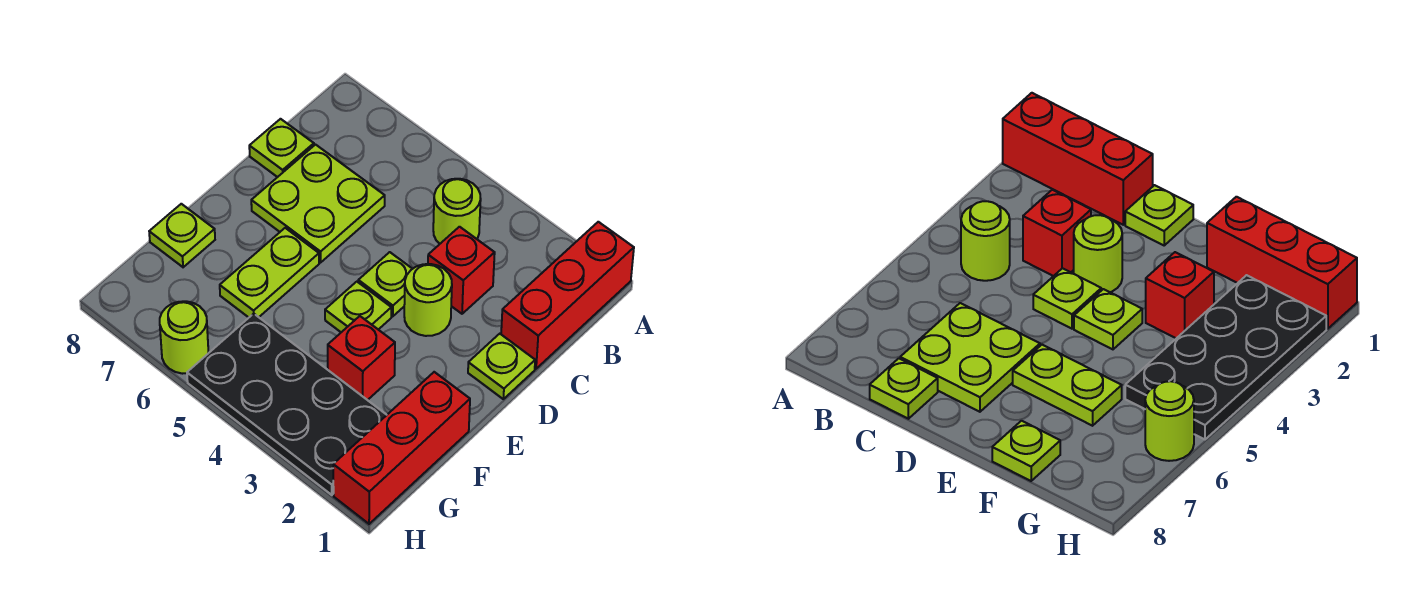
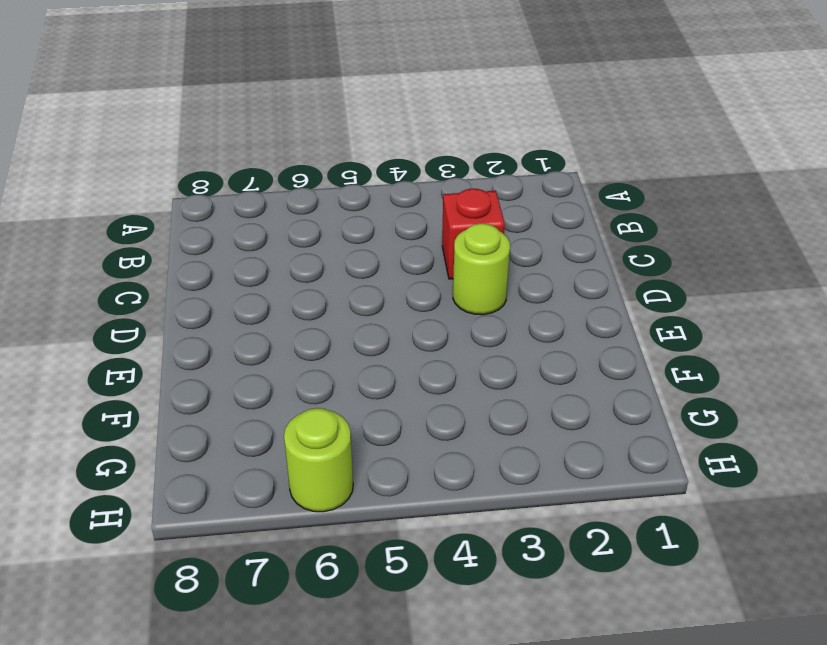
none -> red brick A1:C1 level 1
none -> lime round brick B4 level 1
none -> lime plate C6:D7 level 1

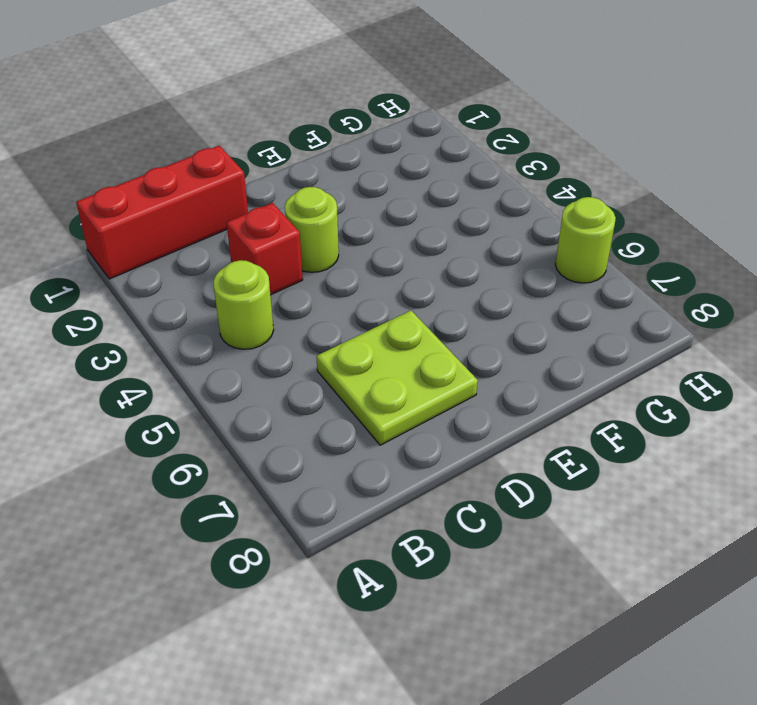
none -> lime plate C8 level 1
none -> lime plate D1 level 1
none -> lime plate D4 level 1

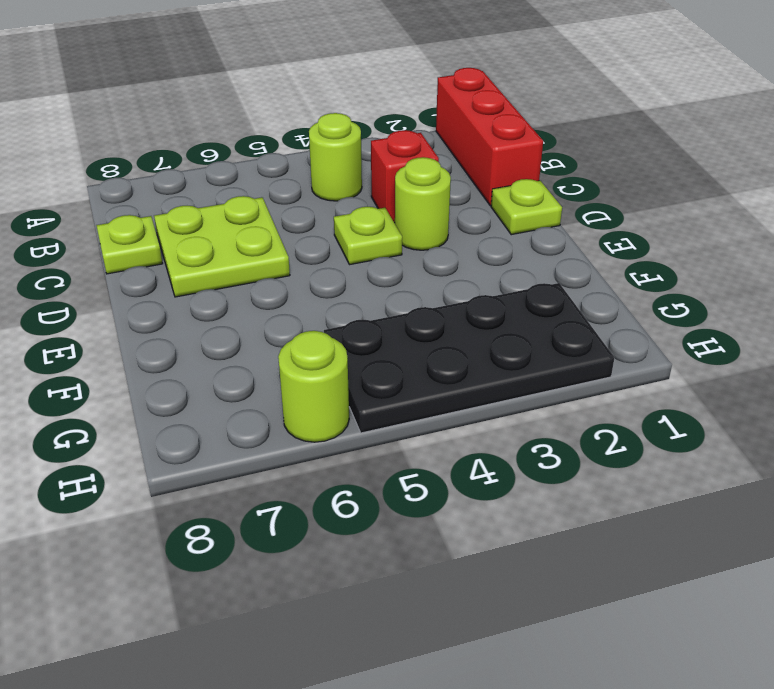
none -> lime plate E4 level 1
none -> lime plate E6:F6 level 1
none -> red brick F1:H1 level 1

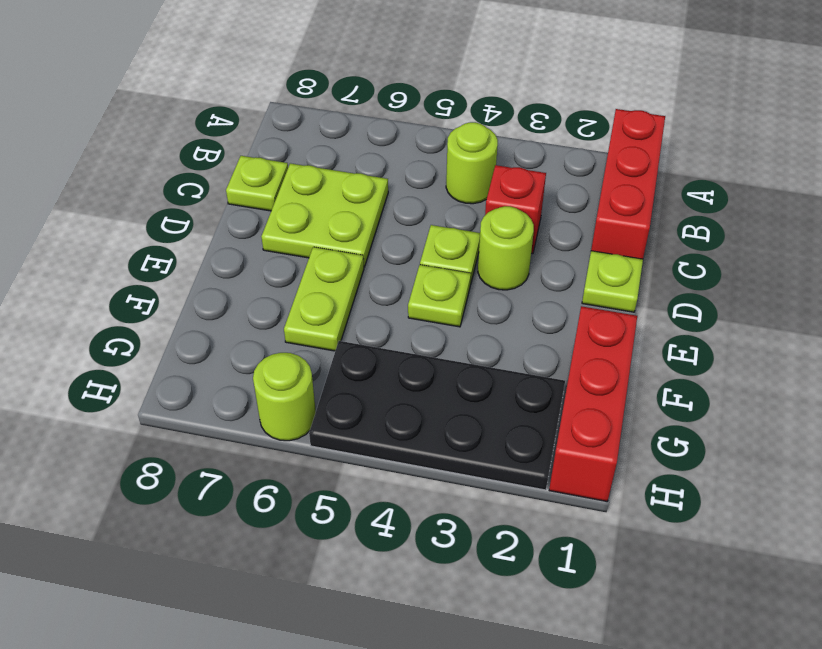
none -> red brick F3 level 1
none -> lime plate F8 level 1

